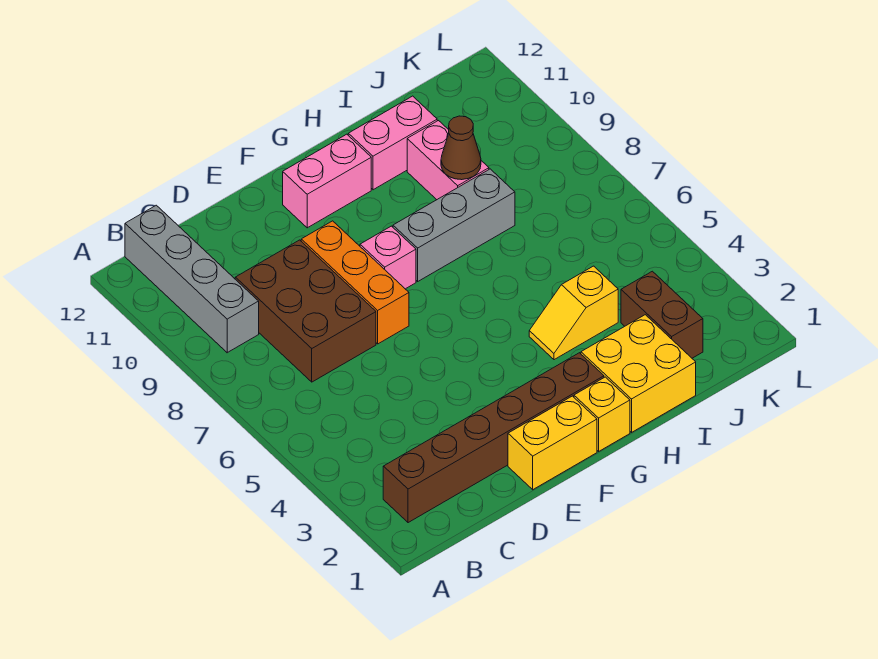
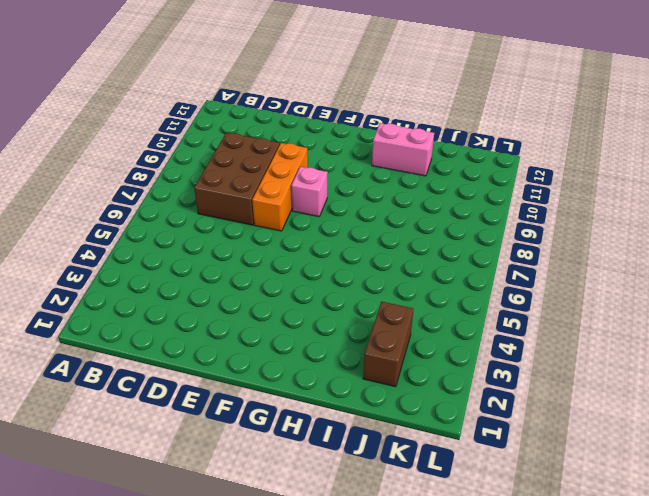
none -> brown brick B2:G2 level 1
none -> grey brick B9:B12 level 1
none -> yellow brick E1:F1 level 1

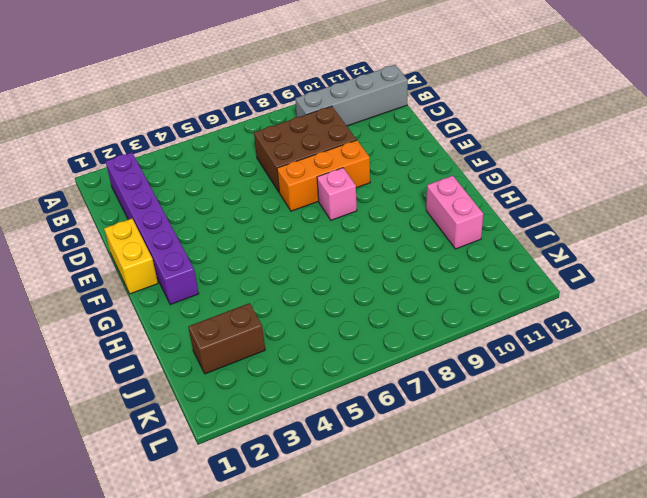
purple brick B2:G2 level 1 -> brown brick B2:G2 level 1
none -> pink brick F11:G11 level 1
none -> yellow brick G1 level 1
none -> grey brick G8:I8 level 1

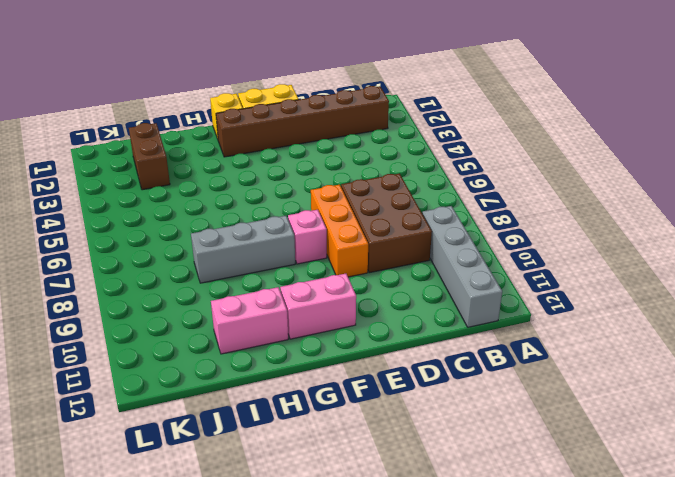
none -> yellow brick H1:I2 level 1
none -> yellow slope H4:I4 level 1 top I
none -> pink brick I9:I10 level 1

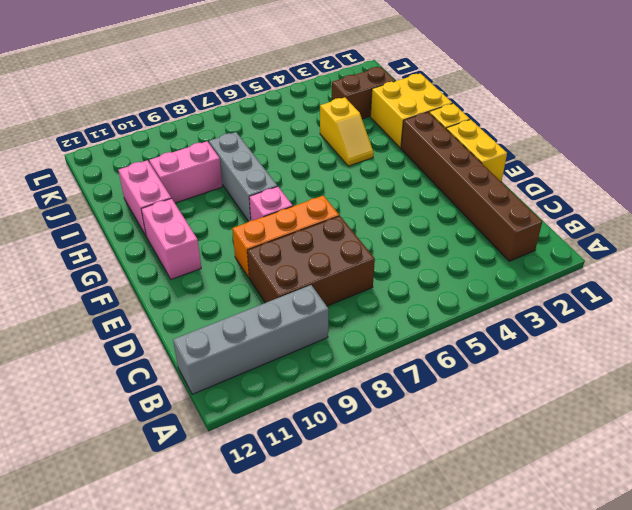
none -> brown cone I9 level 2

